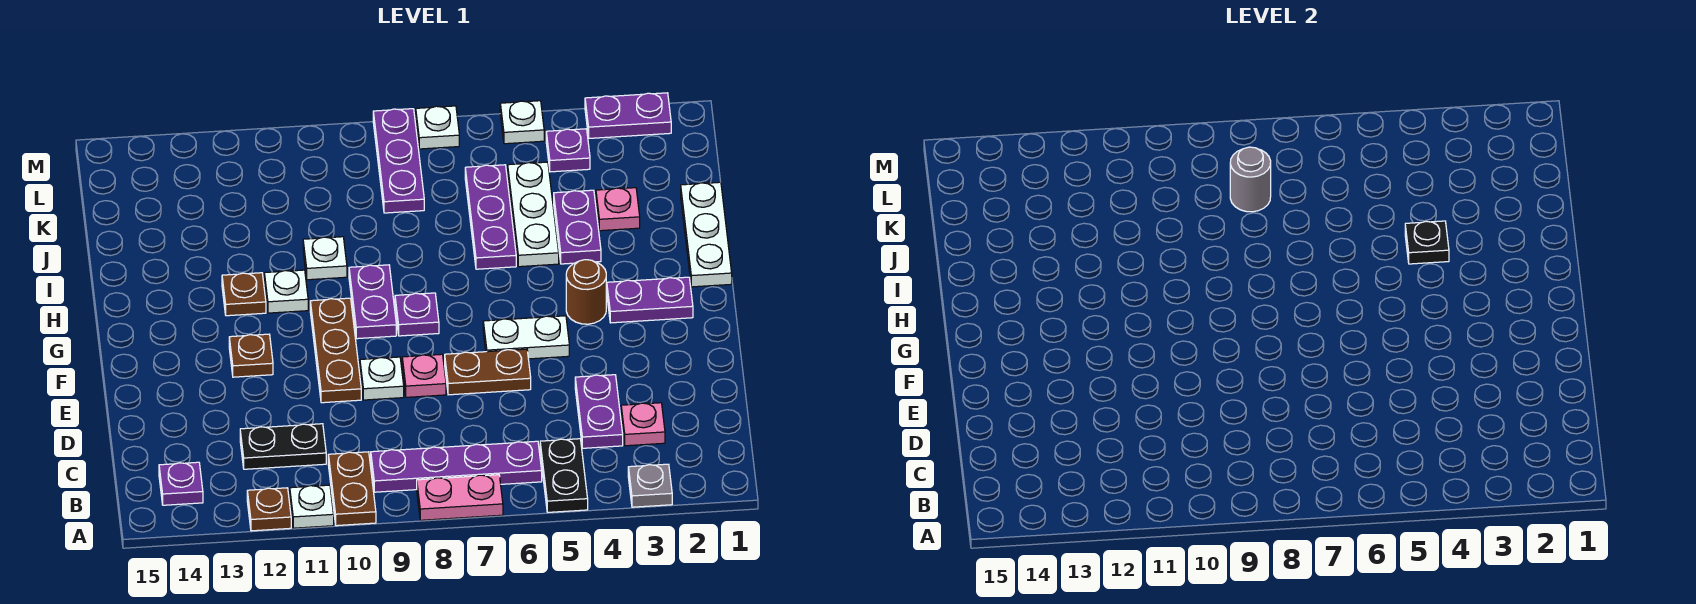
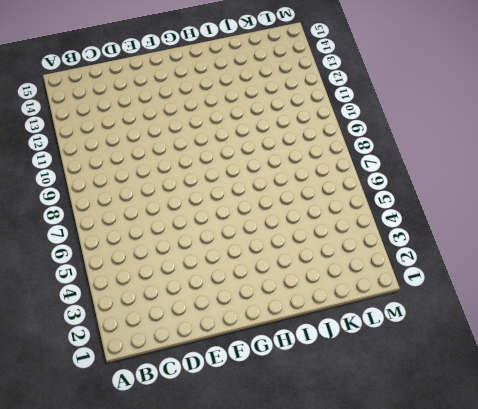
none -> grey plate A3 level 1
none -> black plate A5:B5 level 1
none -> pink plate A7:A8 level 1
none -> brown plate A10:B10 level 1

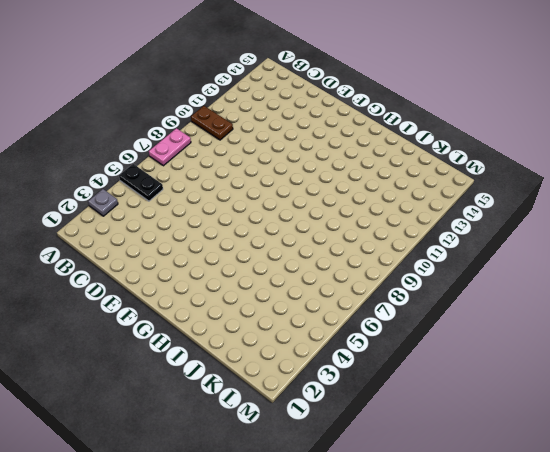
none -> white plate A11 level 1
none -> brown plate A12 level 1
none -> purple plate B6:B9 level 1
none -> purple plate B14 level 1

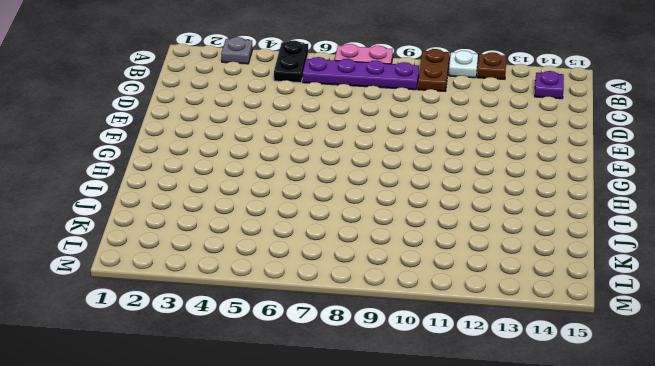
none -> pink plate C3 level 1
none -> purple plate C4:D4 level 1
none -> black plate C11:C12 level 1
none -> brown plate E6:E7 level 1

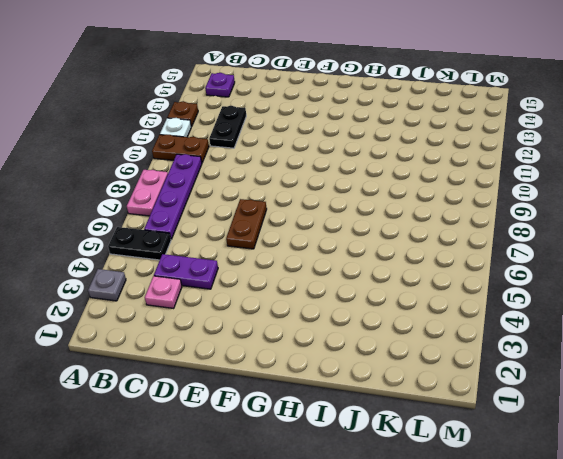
none -> pink plate E8 level 1
none -> white plate E9 level 1
none -> brown plate E10:G10 level 1
none -> white plate F5:F6 level 1

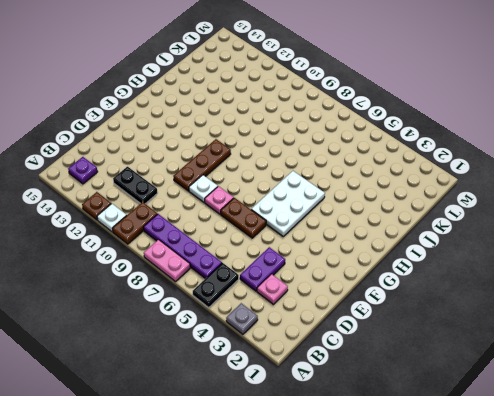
white plate F5:H6 level 1 -> white plate F5:F6 level 1
none -> brown plate F12 level 1
none -> purple plate G2:G3 level 1
none -> brown round brick G4 level 1
none -> purple plate G8 level 1

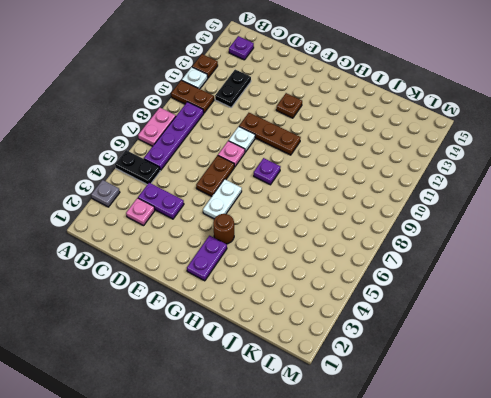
none -> purple plate G9:H9 level 1
none -> white plate H1:J1 level 1
none -> white plate H11 level 1
none -> brown plate H12 level 1

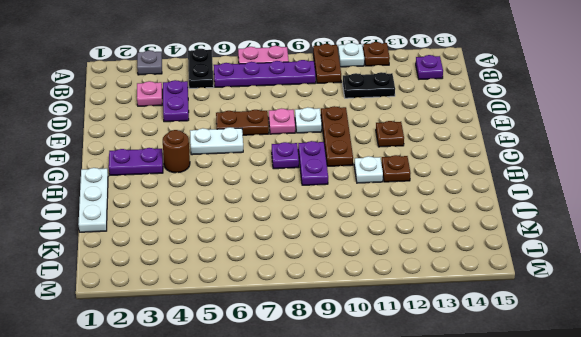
none -> purple plate I4:J4 level 1
none -> white plate I5:K5 level 1
none -> purple plate I6:K6 level 1
none -> white plate I10 level 1

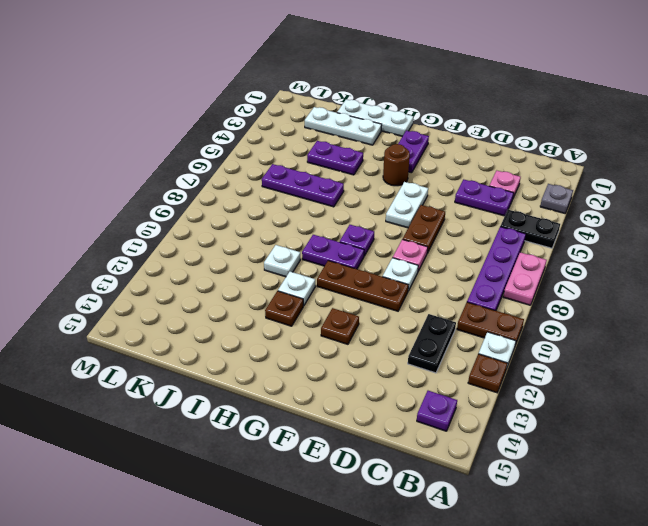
white plate I2:K2 level 1 -> white plate I5:K5 level 1
none -> pink plate J3 level 1
none -> purple plate K8:M8 level 1
none -> purple plate L4 level 1
none -> purple plate M2:M3 level 1

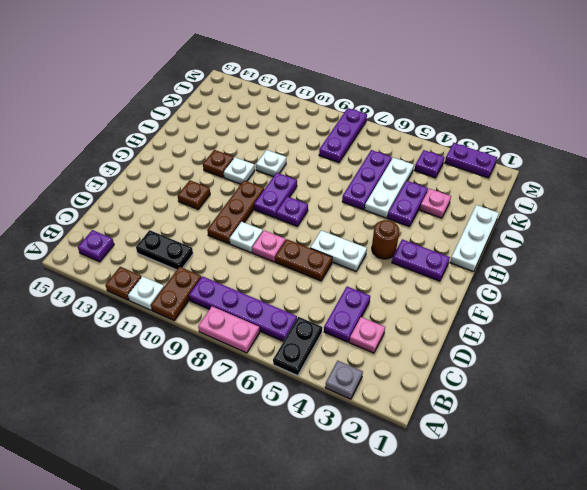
none -> white plate M5 level 1
none -> white plate M7 level 1
none -> black plate I4 level 2
none -> grey round brick K8 level 2

